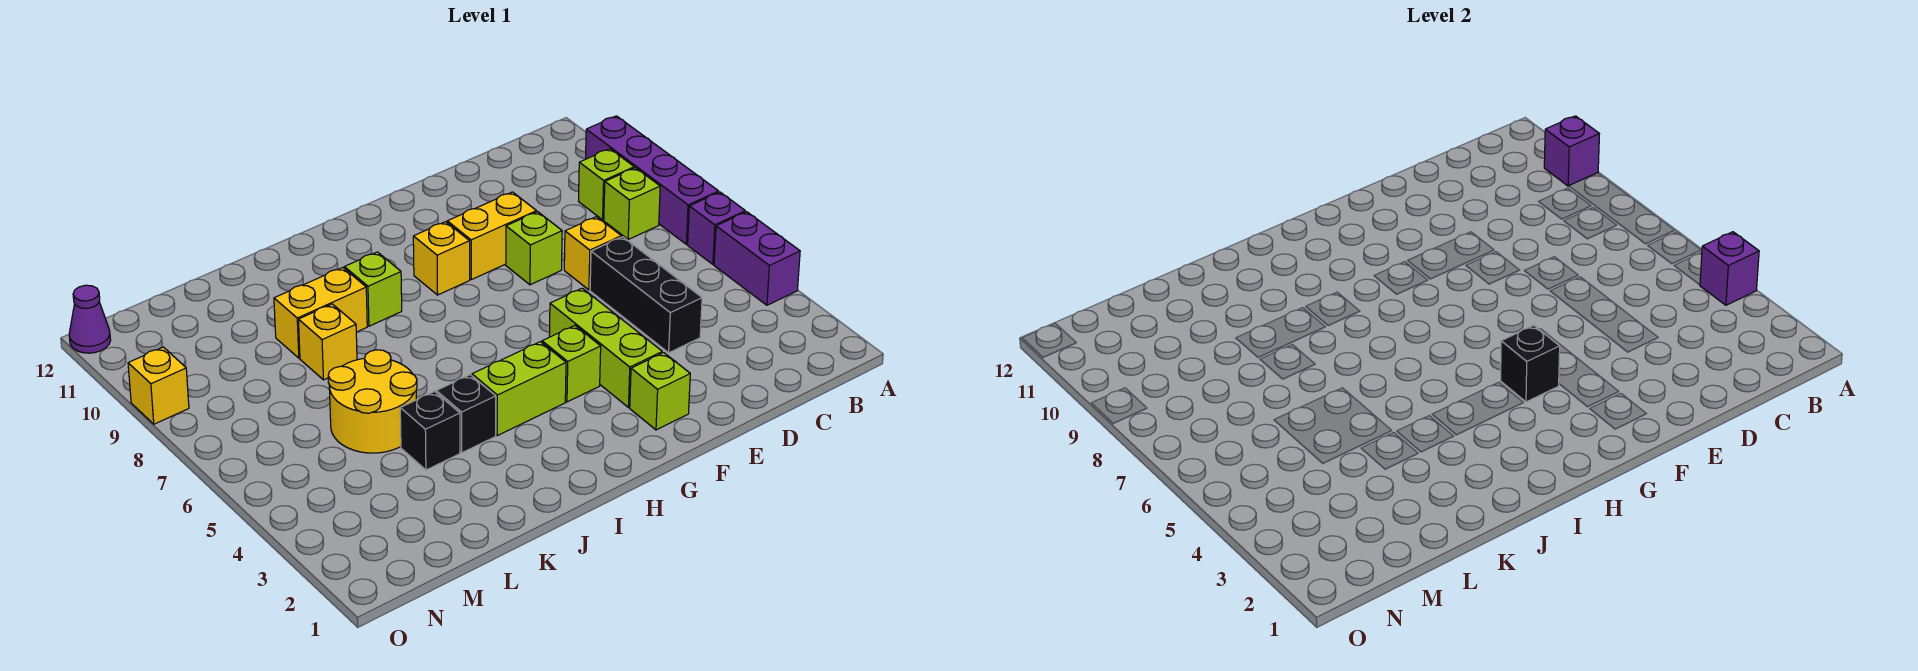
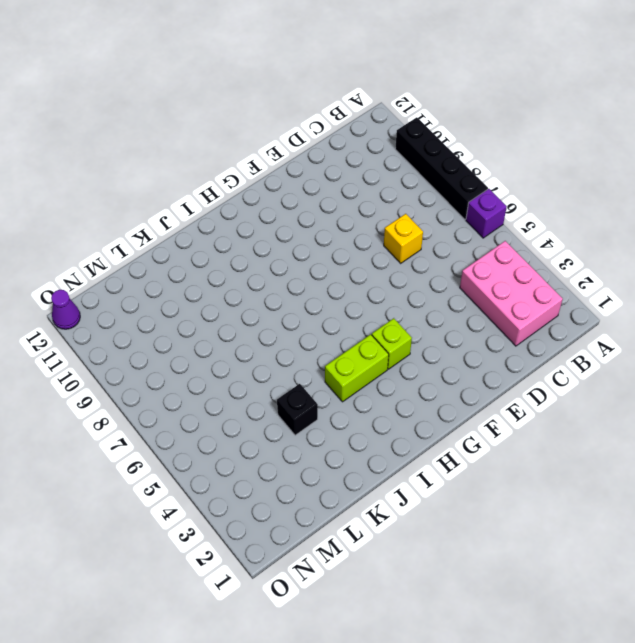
black brick A7:A10 level 1 -> purple brick A7:A10 level 1
pink brick B2:C4 level 1 -> none
none -> purple brick A4:A5 level 1
none -> lime brick B8 level 1
none -> lime brick B9 level 1

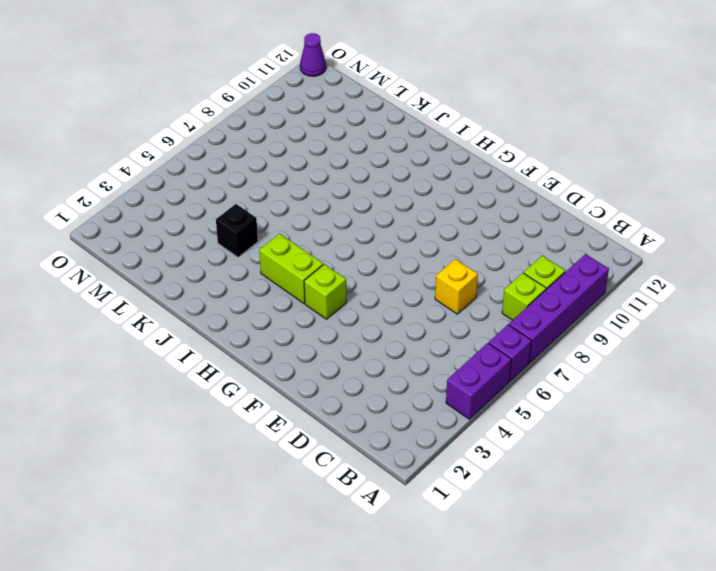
none -> black brick D4:D6 level 1
none -> lime brick E8 level 1
none -> yellow brick E9:F9 level 1

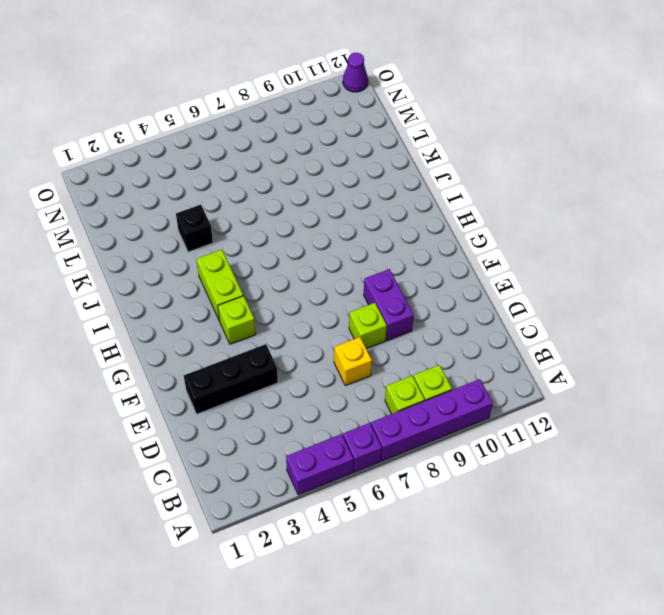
black brick E2:E4 level 1 -> black brick D4:D6 level 1
purple brick E9:F9 level 1 -> yellow brick E9:F9 level 1
none -> lime brick F2 level 1
none -> lime brick F3:F5 level 1
none -> yellow brick G9 level 1

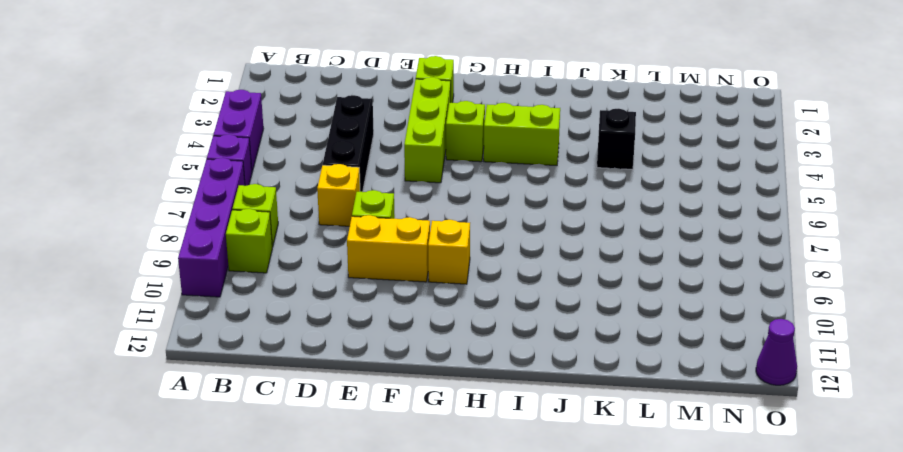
none -> lime brick I9 level 1
none -> black brick J4 level 1
none -> yellow brick J9:K9 level 1

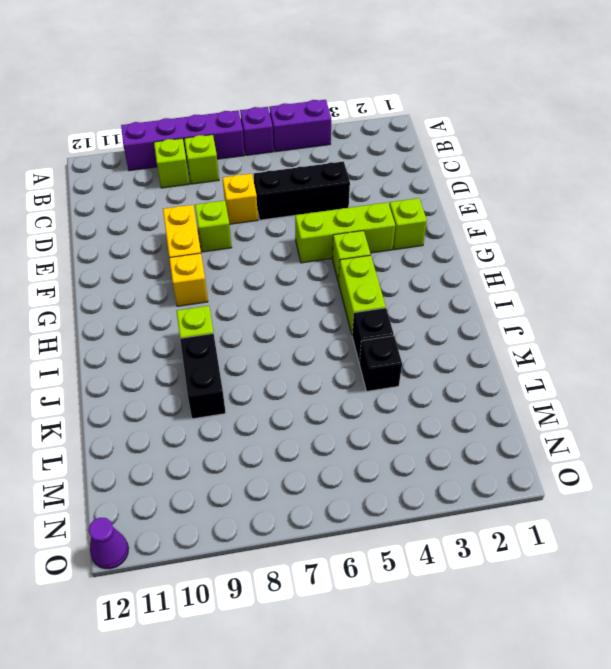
black brick J9:K9 level 1 -> yellow brick J9:K9 level 1
none -> yellow round brick K5:L6 level 1
none -> yellow brick K8 level 1
none -> yellow brick O9 level 1

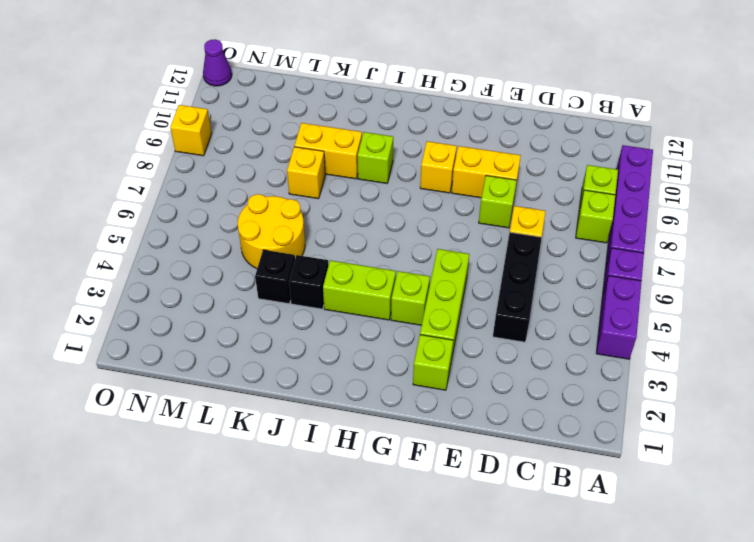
none -> purple brick A4 level 2
none -> purple brick A10 level 2
none -> black brick G4 level 2

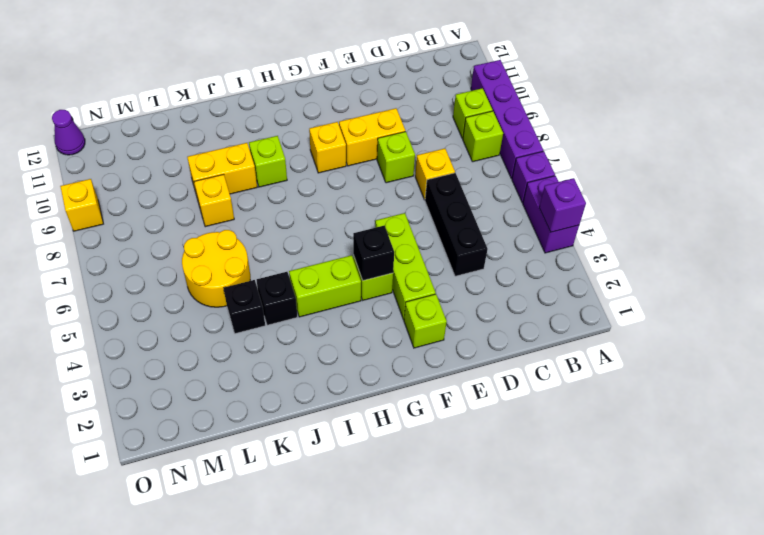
none -> purple brick A10 level 2

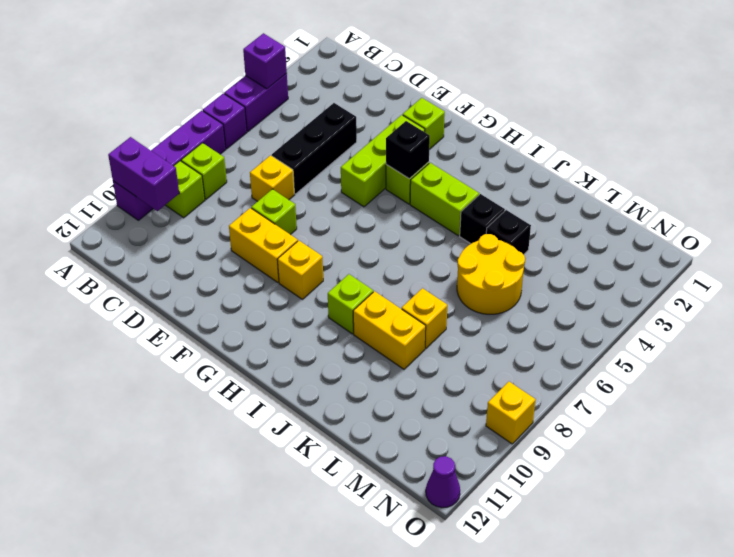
purple brick A10:B10 level 2 -> purple brick A10 level 2

